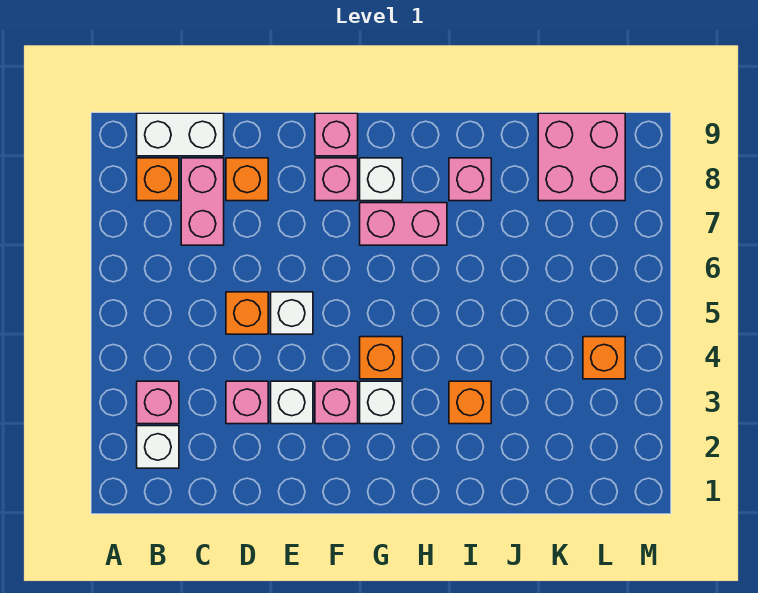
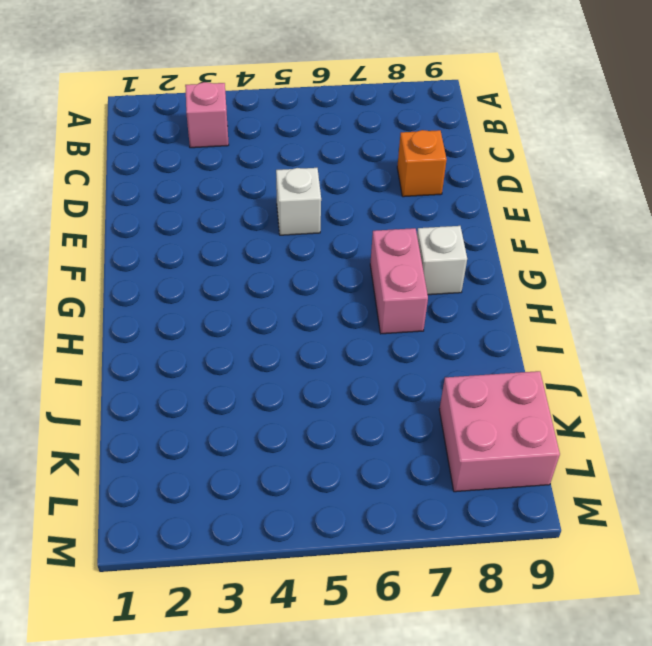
none -> white brick B2 level 1
none -> orange brick B8 level 1
none -> white brick B9:C9 level 1

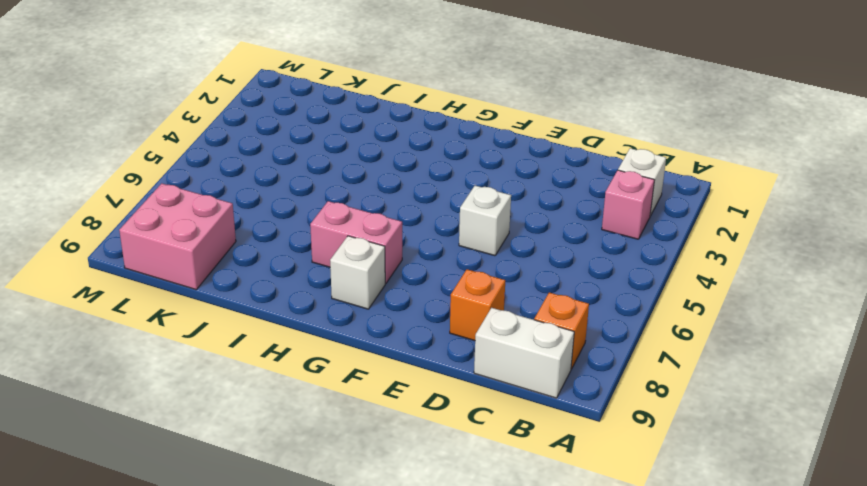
none -> pink brick C7:C8 level 1
none -> pink brick D3 level 1
none -> orange brick D5 level 1

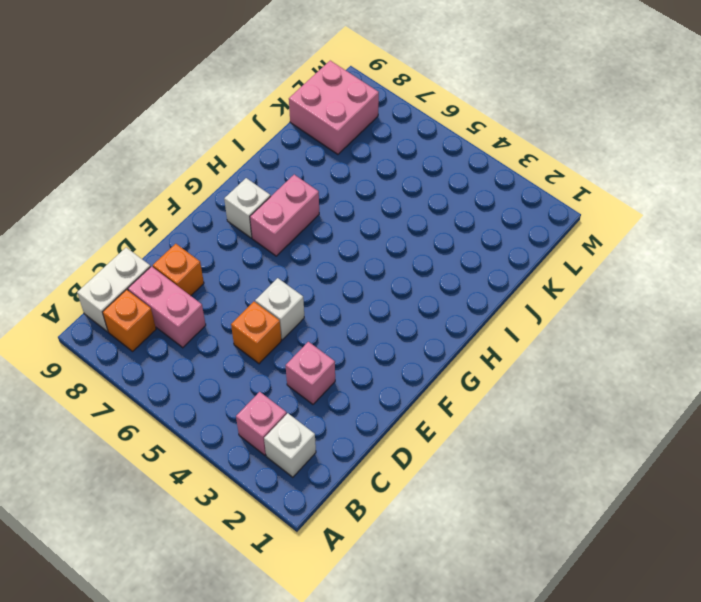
none -> white brick E3 level 1
none -> pink brick F3 level 1
none -> pink brick F8 level 1

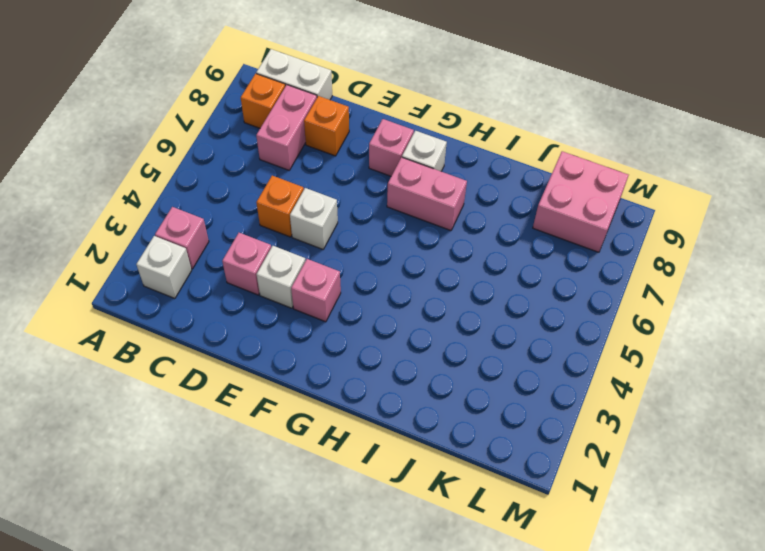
none -> pink brick F9 level 1
none -> white brick G3 level 1
none -> orange brick G4 level 1

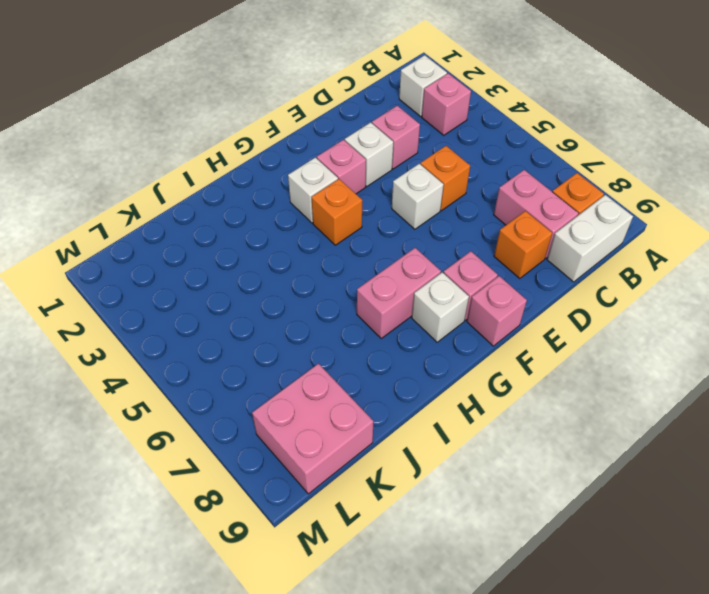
none -> orange brick I3 level 1
none -> pink brick I8 level 1
none -> orange brick L4 level 1

